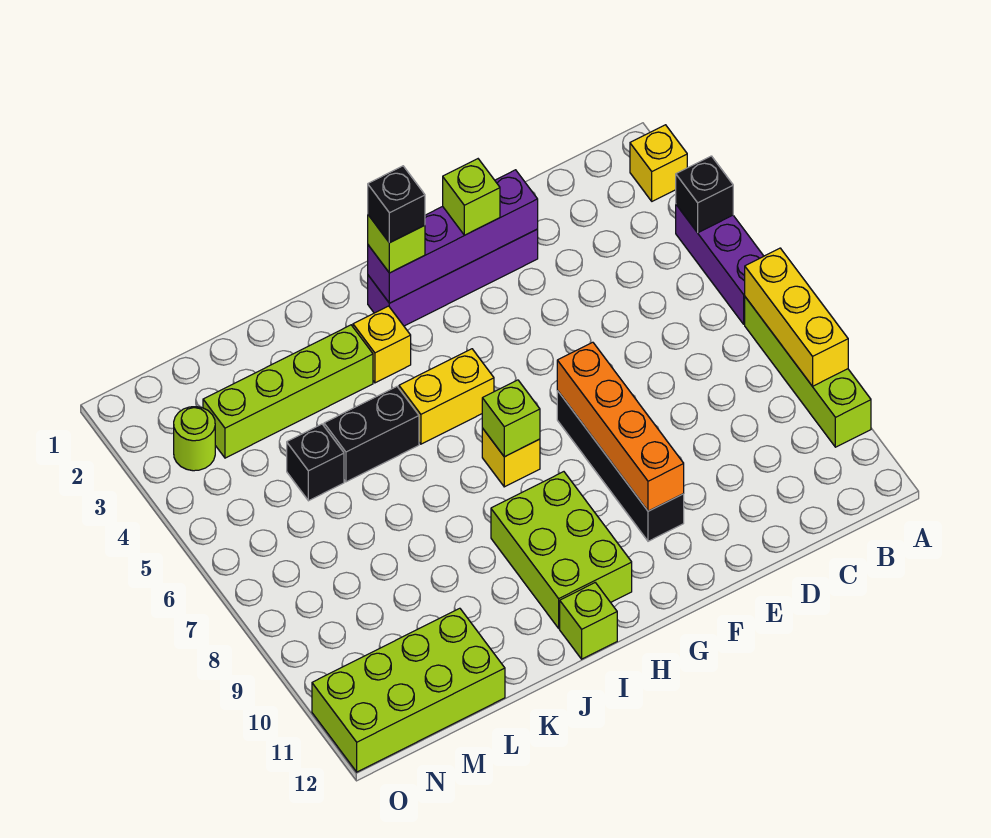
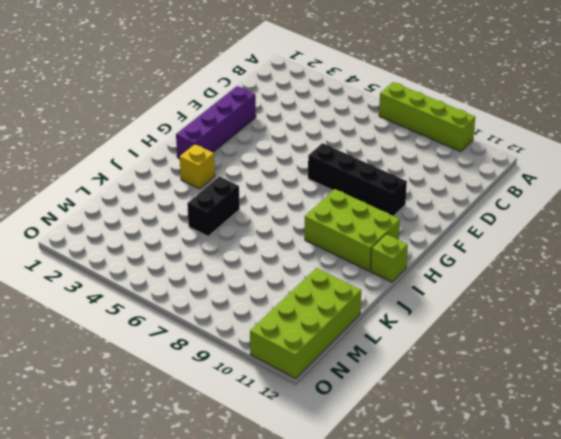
none -> yellow brick A2 level 1
none -> purple brick A4:A6 level 1
none -> yellow brick H5:I5 level 1

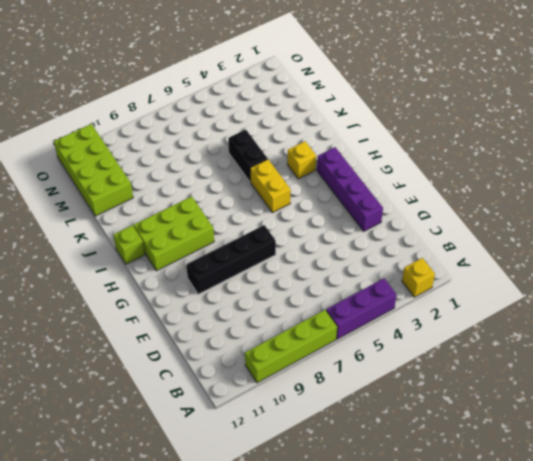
none -> yellow brick H7 level 1
none -> lime brick J3:M3 level 1
none -> black brick L5 level 1

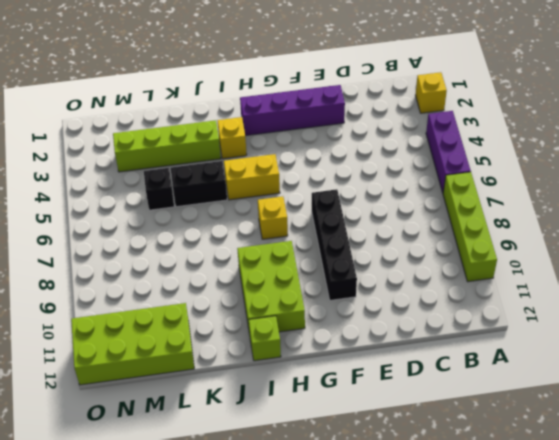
none -> lime round brick N3 level 1
none -> black brick A4 level 2
none -> yellow brick A7:A9 level 2

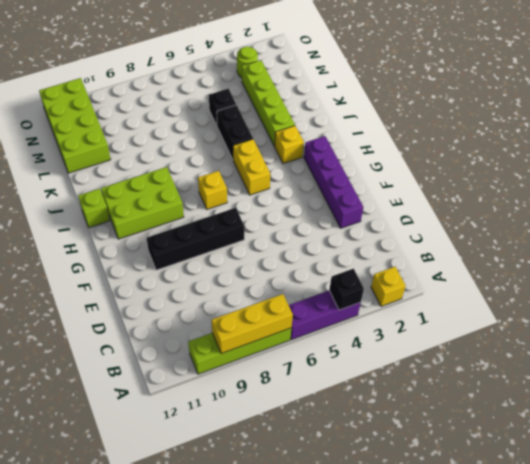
none -> purple brick E2:H2 level 2
none -> orange brick F7:F10 level 2
none -> lime brick H7 level 2

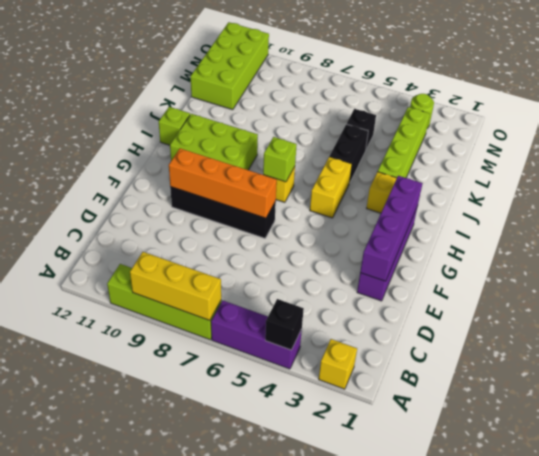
none -> lime brick F2 level 3
none -> lime brick H2 level 3
none -> black brick H2 level 4

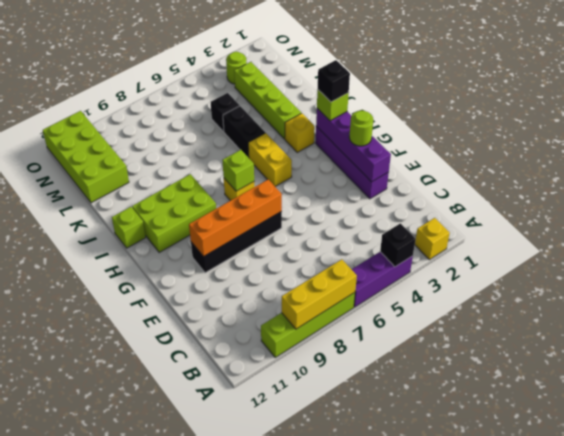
lime round brick F2 level 3 -> lime brick F2 level 3

